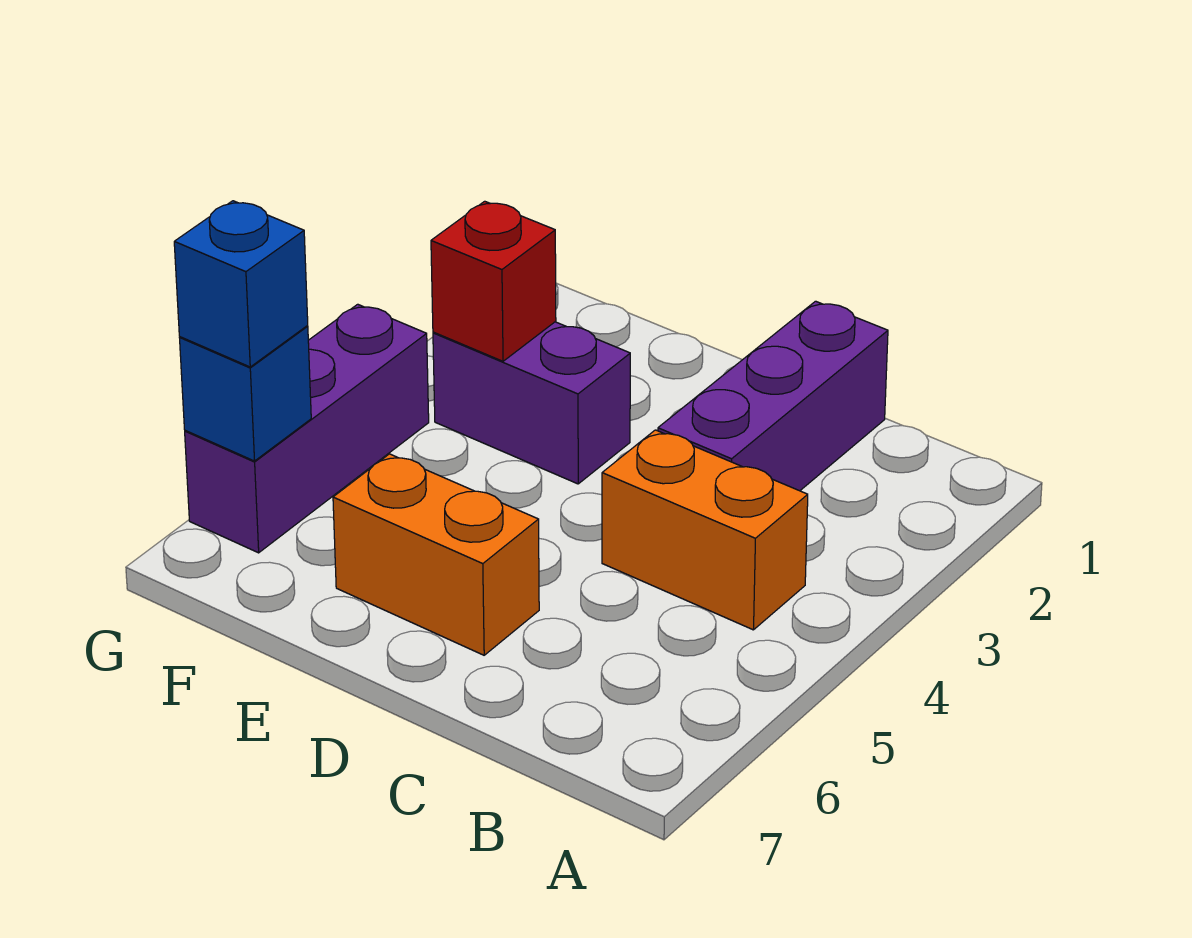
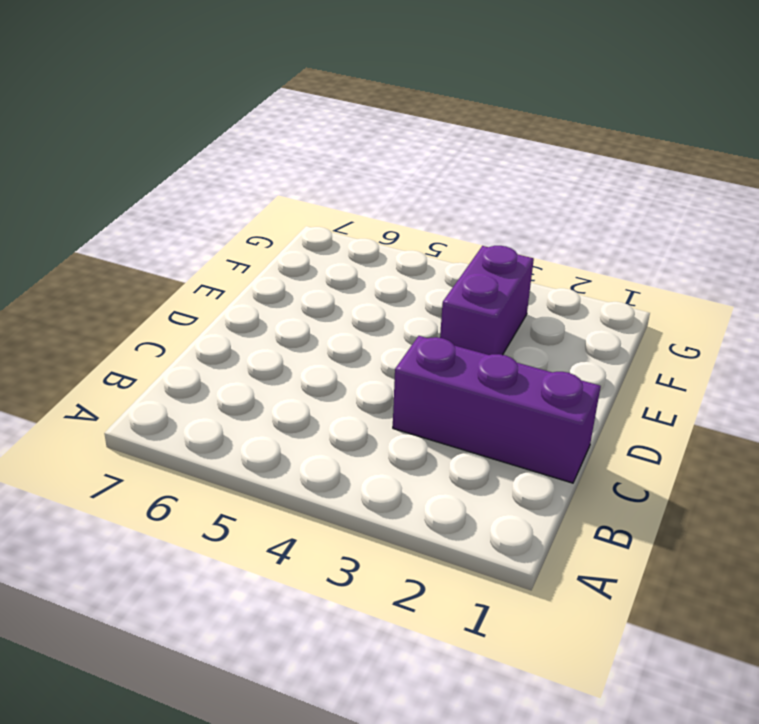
none -> orange brick B4:C4 level 1
none -> orange brick D6:E6 level 1

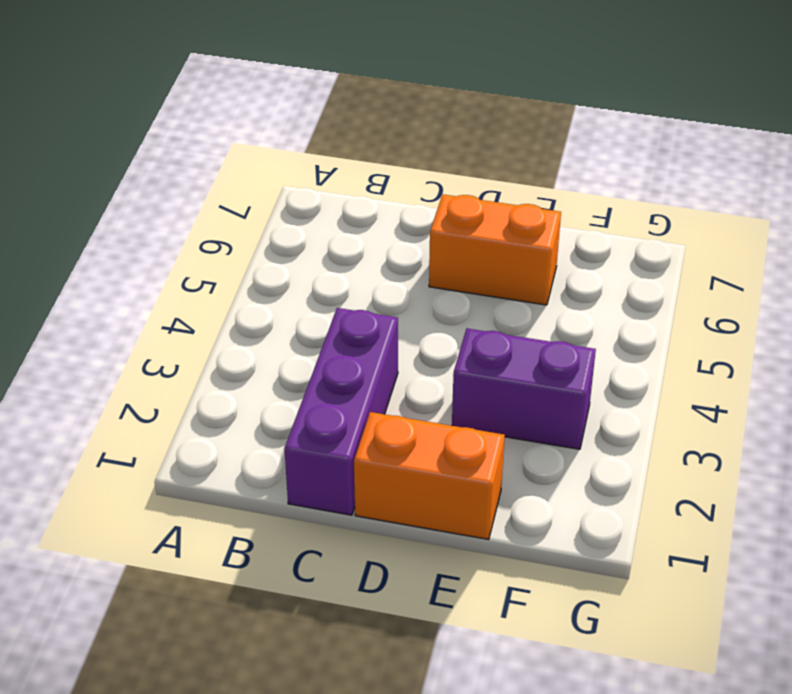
orange brick D1:E1 level 1 -> orange brick B4:C4 level 1
none -> purple brick G4:G6 level 1
none -> red brick F3 level 2

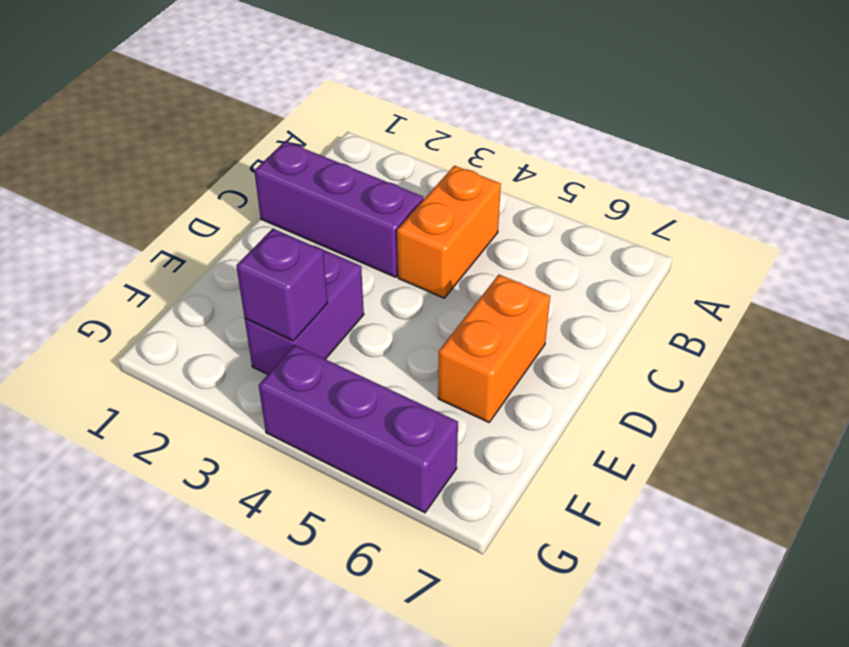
purple brick F3 level 2 -> red brick F3 level 2
none -> blue brick G6 level 2
none -> blue brick G6 level 3

